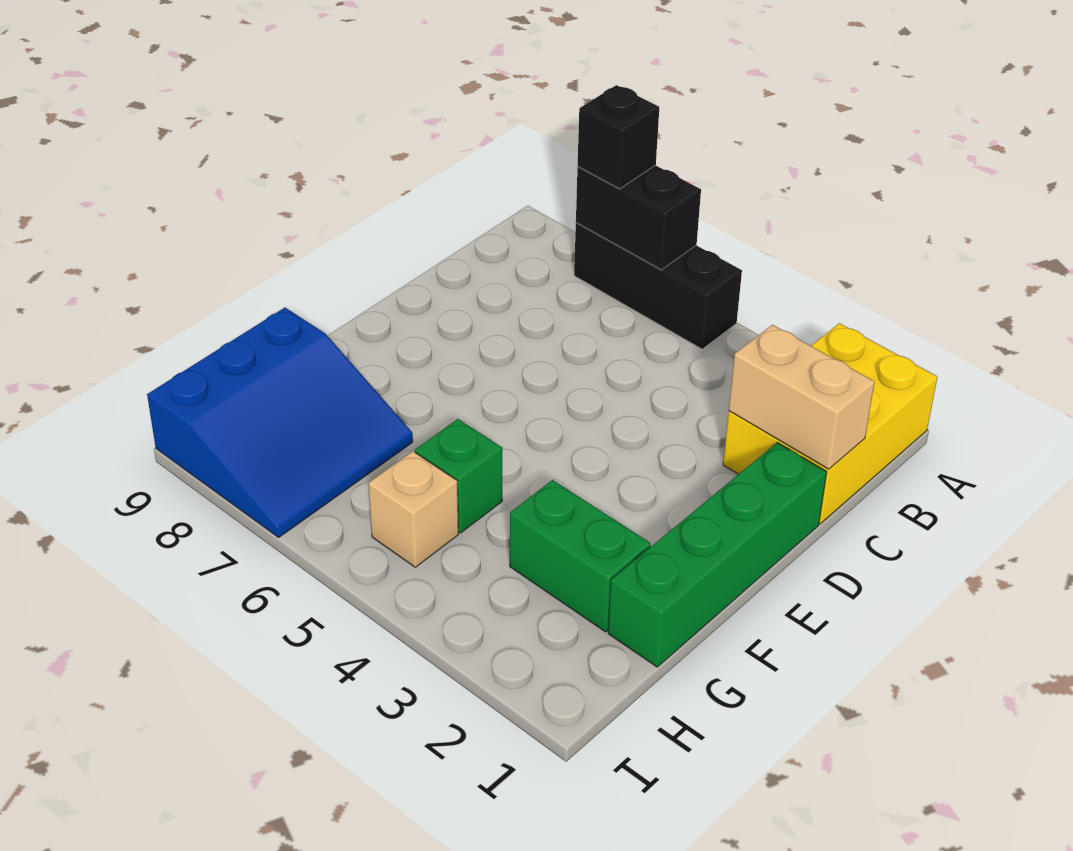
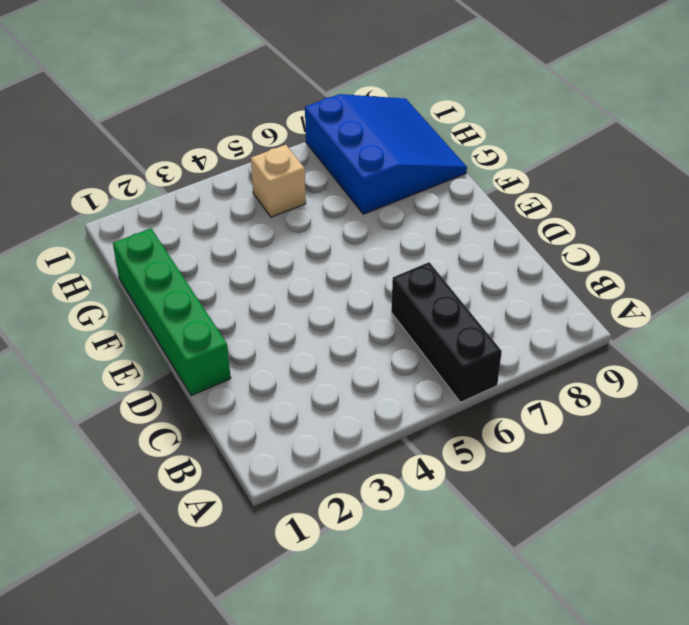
black brick A6:C6 level 1 -> black brick A5:A7 level 1
blue slope G7:I9 level 1 top 7 -> blue slope G7:I9 level 1 top 9
none -> yellow brick A1:C2 level 1
none -> green brick G2:G3 level 1

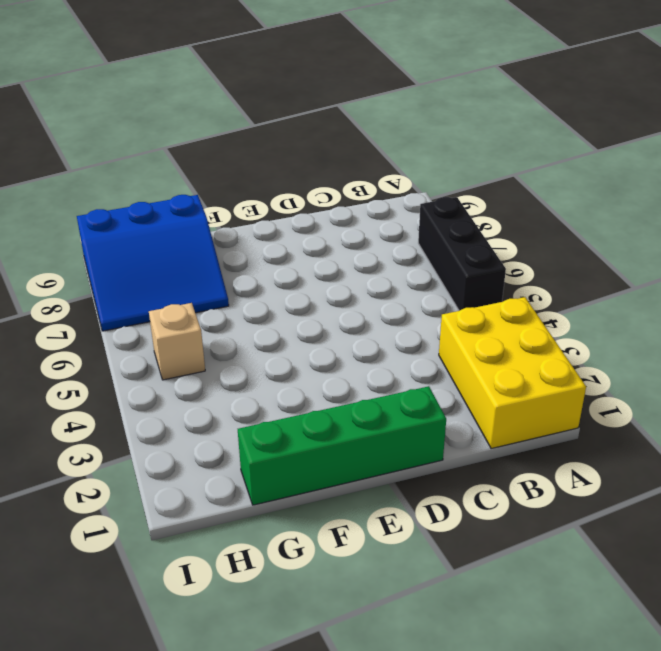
yellow brick A1:B3 level 1 -> yellow brick A1:C2 level 1
none -> green brick G2:G3 level 1
none -> green brick G5 level 1

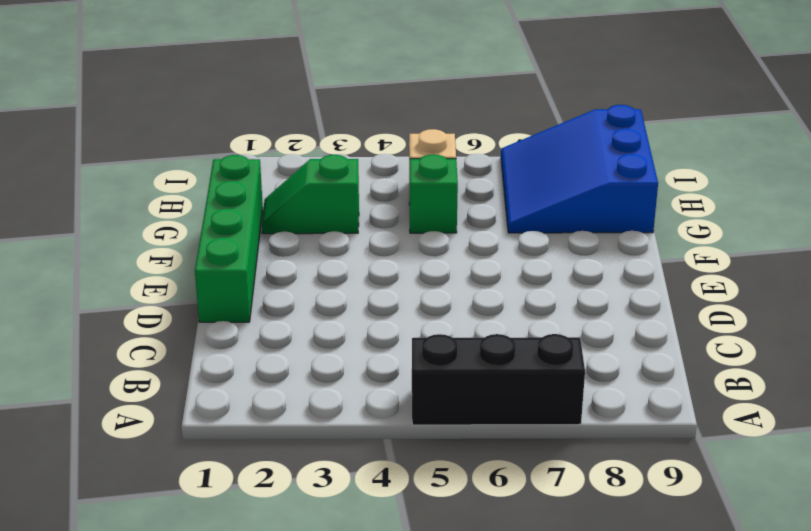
green slope G2:G3 level 1 top 3 -> green brick G2:G3 level 1
none -> yellow brick A1:C2 level 1
none -> black brick A6:A7 level 2

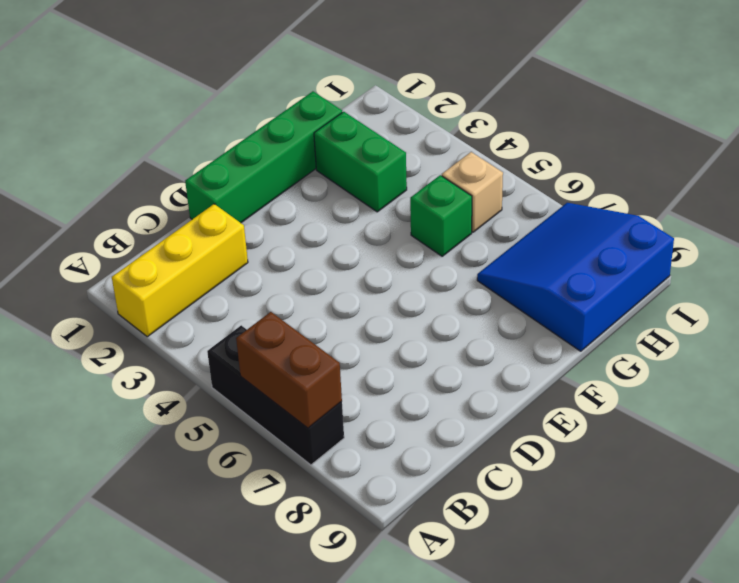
yellow brick A2:C2 level 1 -> yellow brick A1:C2 level 1
brown brick A6:A7 level 2 -> black brick A6:A7 level 2
none -> tan brick C1:C2 level 2
none -> black brick A7 level 3

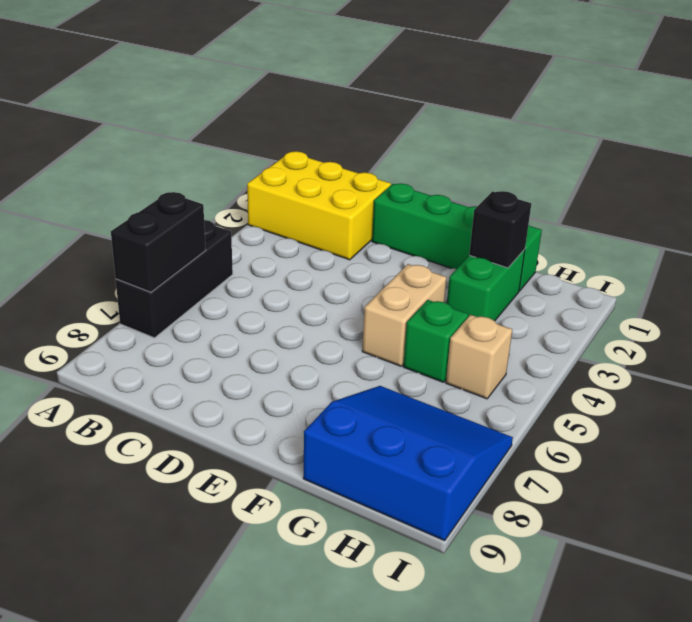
tan brick F4:F5 level 1 -> tan brick C1:C2 level 2
black brick G2 level 2 -> black brick A7 level 3

